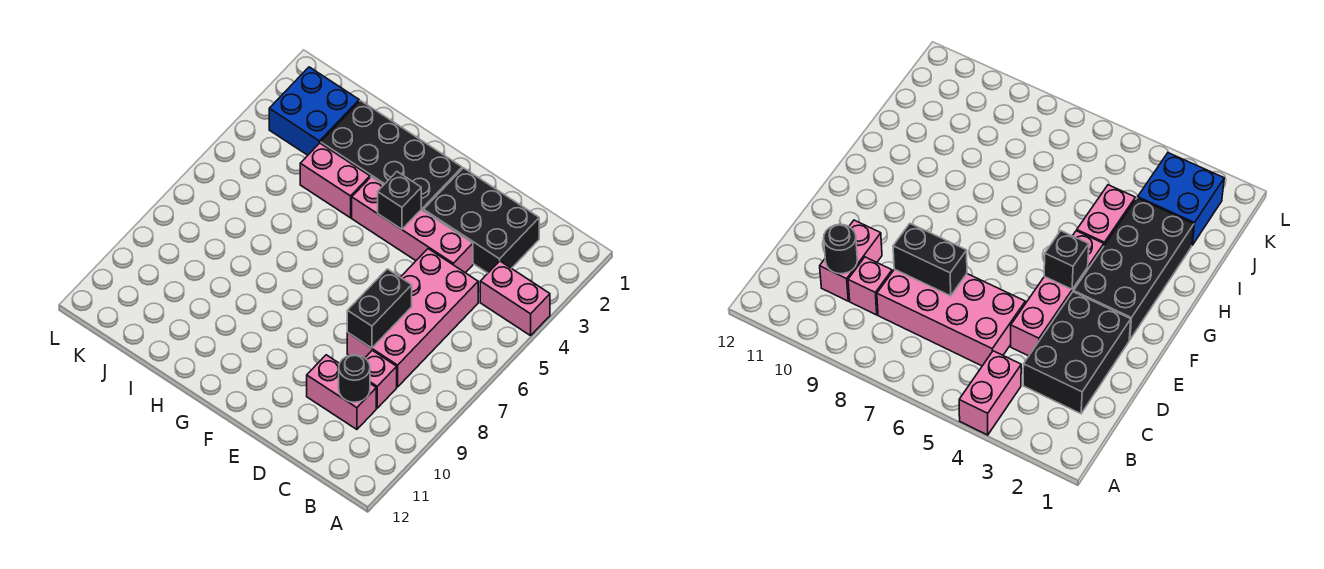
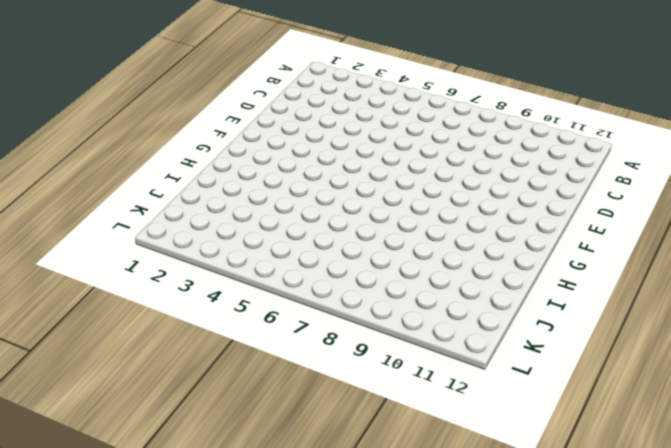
none -> pink brick A4:B4 level 1
none -> black brick C2:E3 level 1
none -> pink brick C5:D8 level 1

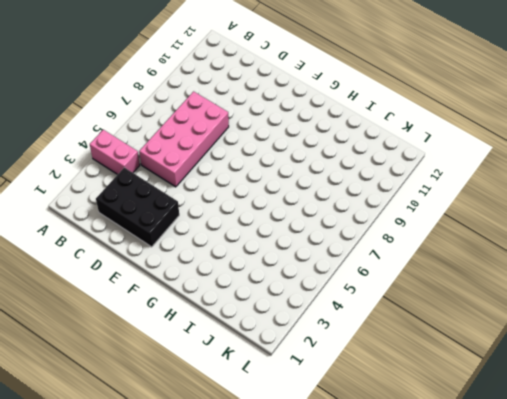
none -> pink brick C9 level 1
none -> pink brick C10:D10 level 1
none -> pink brick D4:G4 level 1

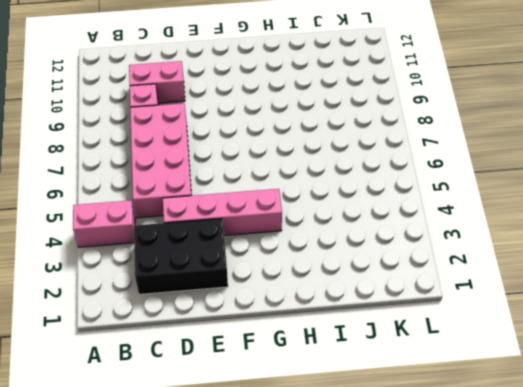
none -> black brick F2:I3 level 1
none -> pink brick H4:I4 level 1
none -> blue brick J2:K3 level 1

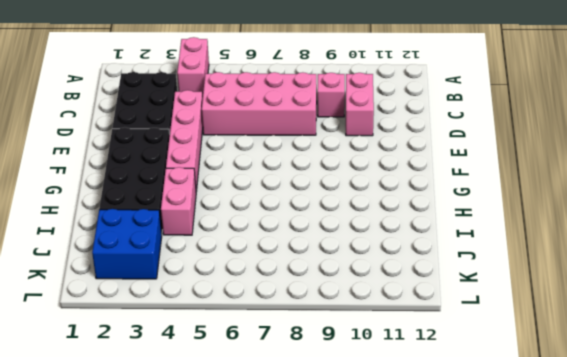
none -> black round brick C10 level 2
none -> black brick D7:D8 level 2
none -> black brick F4 level 2

